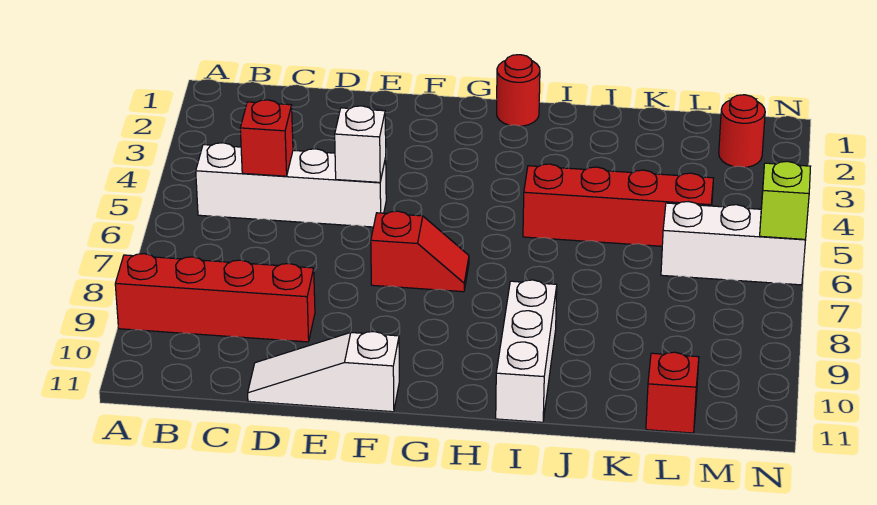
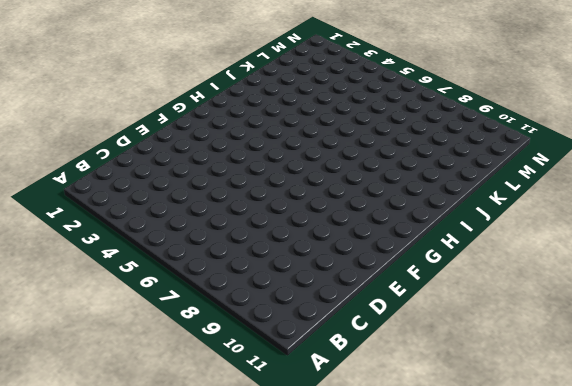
none -> red brick A9:D9 level 1
none -> white brick B5:E5 level 1
none -> white slope D11:F11 level 1 top F

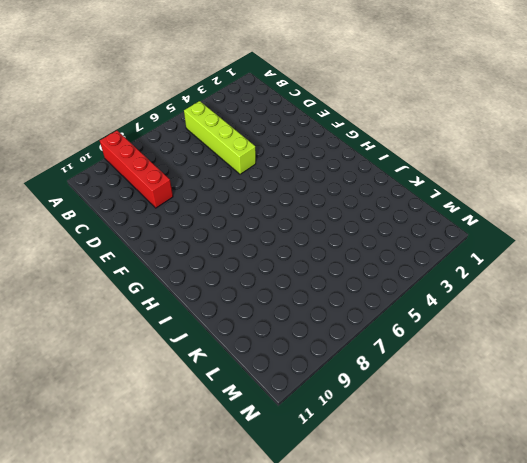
lime brick B5:E5 level 1 -> white brick B5:E5 level 1
none -> white slope D11:F11 level 1 top F
none -> red slope F7:G7 level 1 top F
none -> red round brick H1 level 1

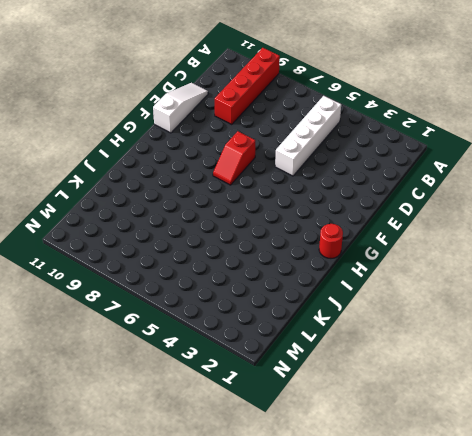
none -> red brick I5:L5 level 1
none -> white brick I9:I11 level 1
none -> white brick L6:N6 level 1

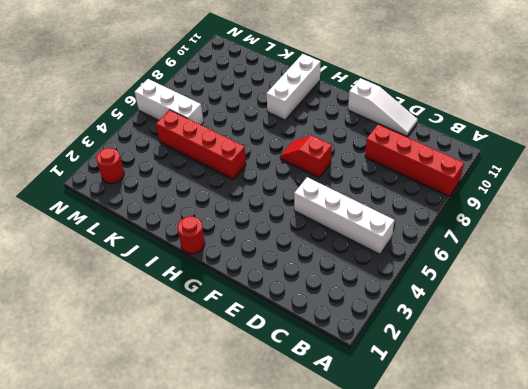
none -> red brick L11 level 1
none -> red brick C5 level 2
none -> white brick E5 level 2

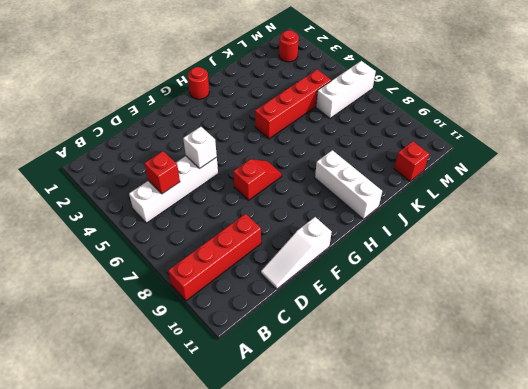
none -> lime brick N6 level 2

